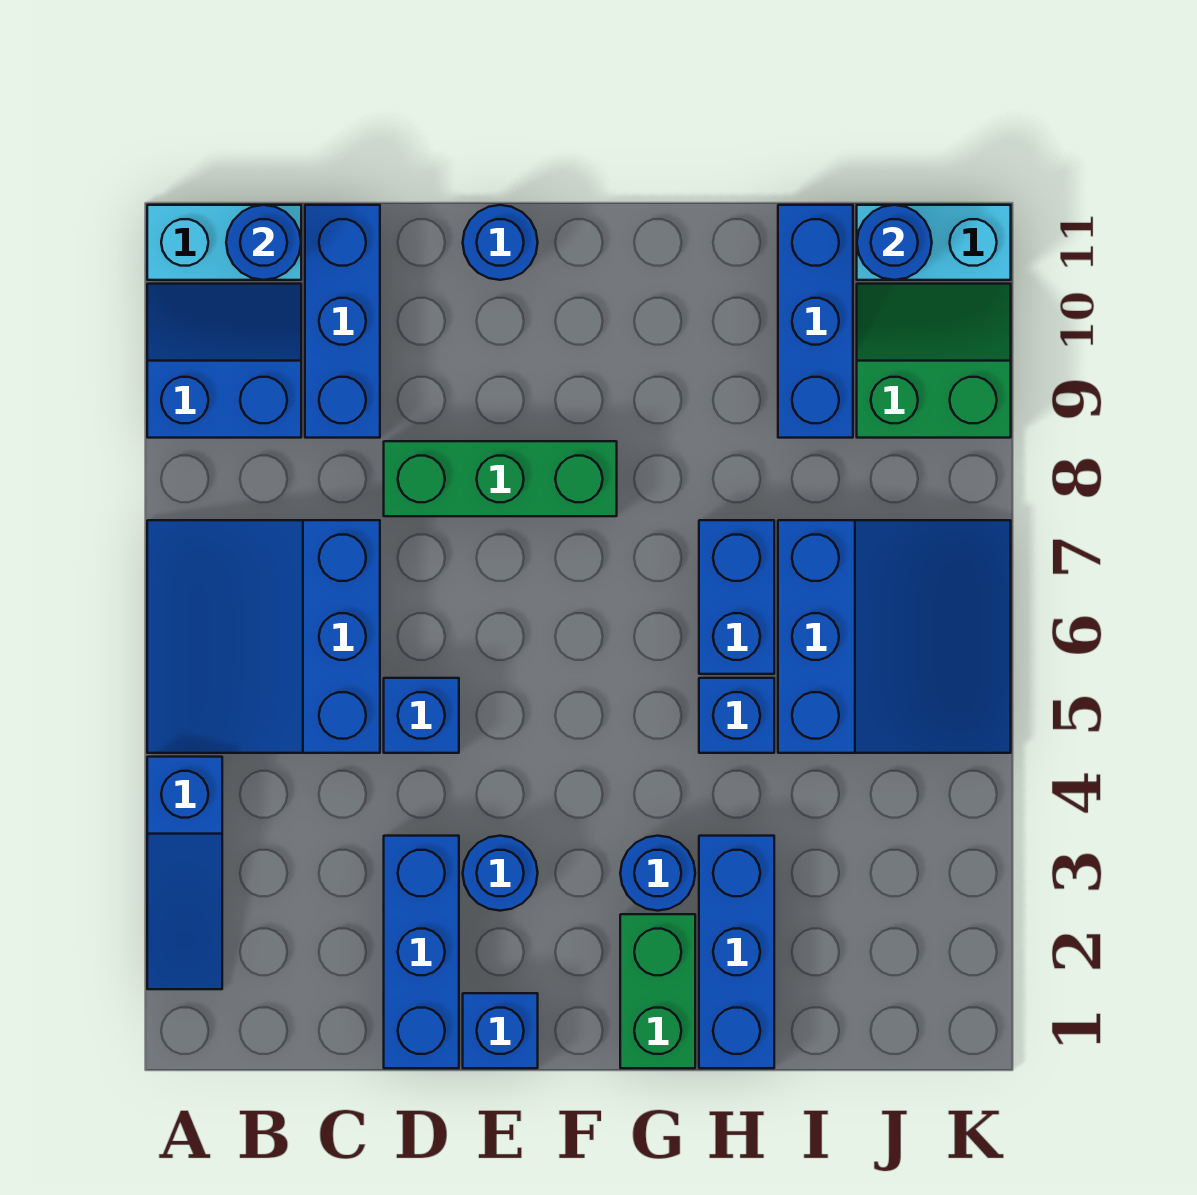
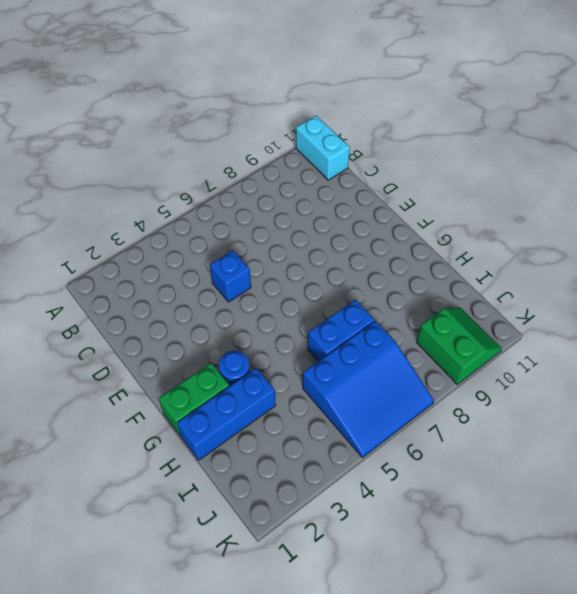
none -> blue slope A2:A4 level 1 top 4
none -> blue slope A5:C7 level 1 top C
none -> blue slope A9:B10 level 1 top 9

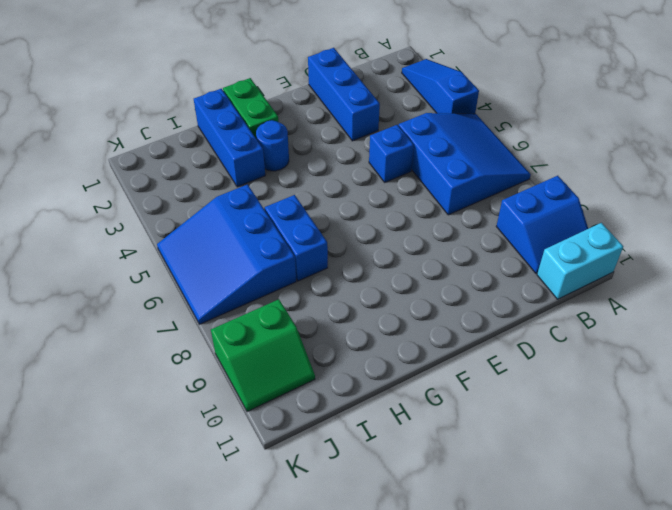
none -> blue brick C9:C11 level 1
none -> green brick D8:F8 level 1
none -> blue brick E1 level 1

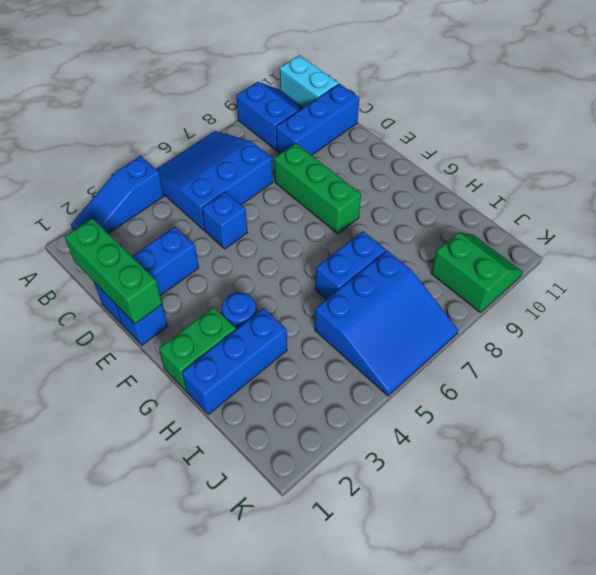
green brick C1:E1 level 2 -> none
none -> blue round brick E3 level 1
none -> blue round brick E11 level 1
none -> blue brick H5 level 1

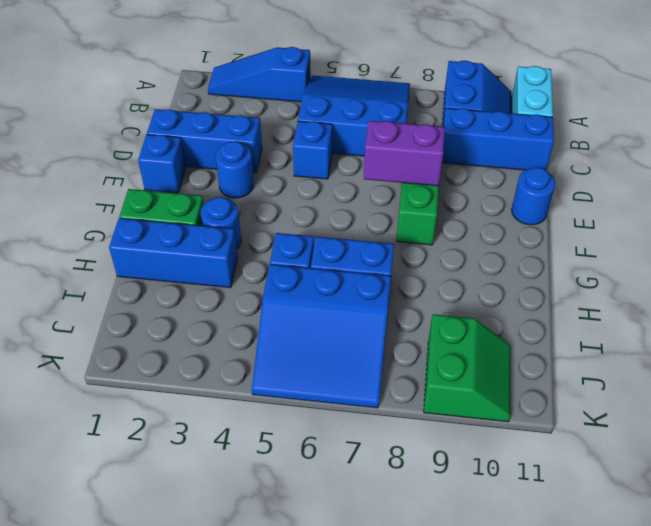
purple brick E7:E8 level 2 -> none
none -> blue brick I9:I11 level 1
none -> cyan brick J11:K11 level 1
none -> blue round brick B11 level 2

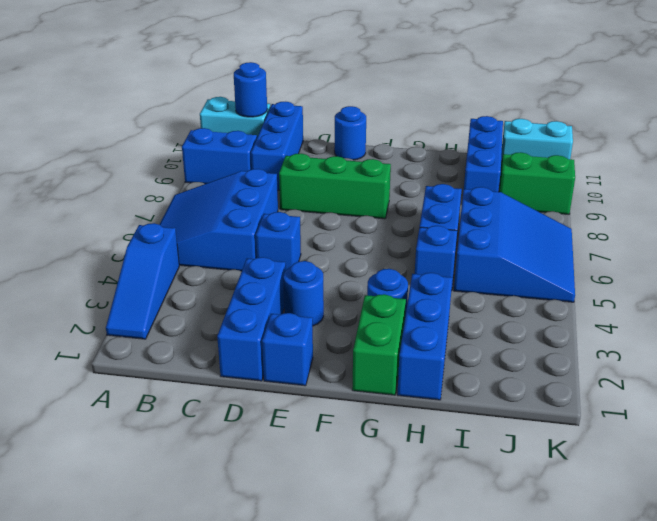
none -> blue round brick J11 level 2

